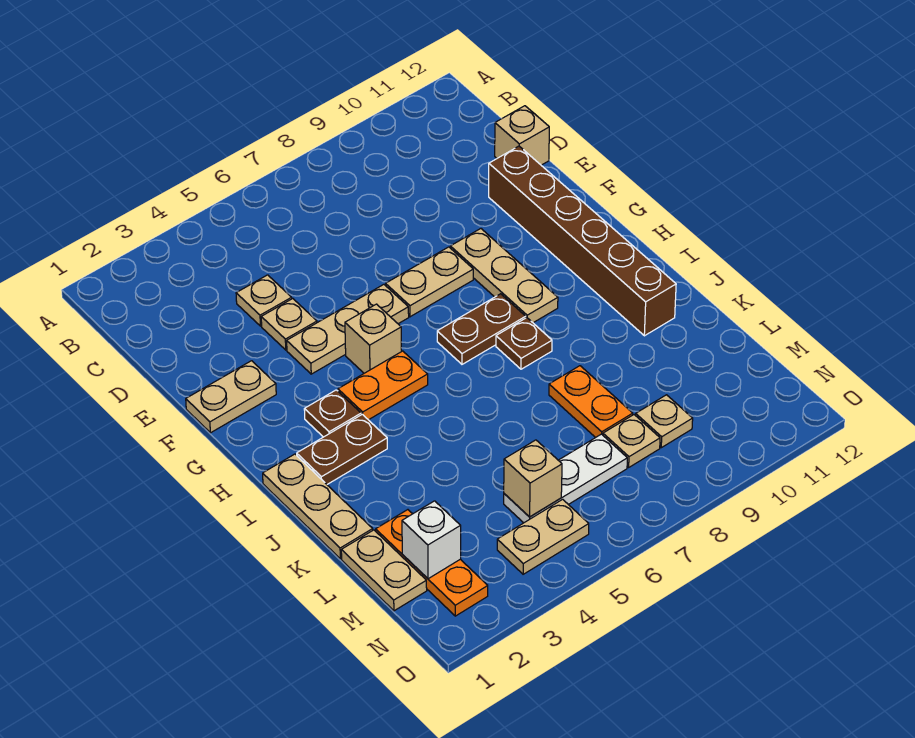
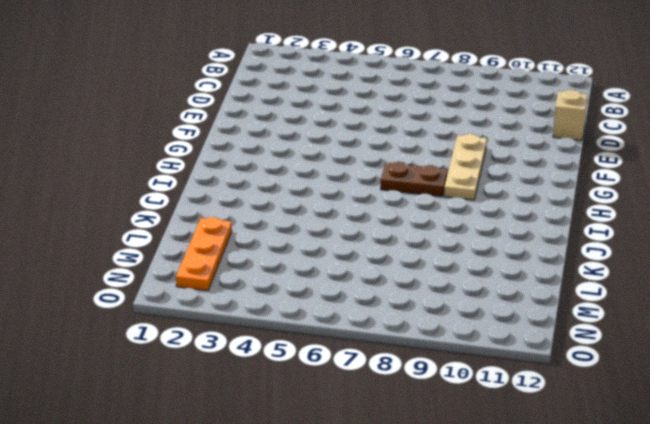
none -> tan plate D4 level 1
none -> tan plate E4 level 1
none -> brown brick E11:J11 level 1

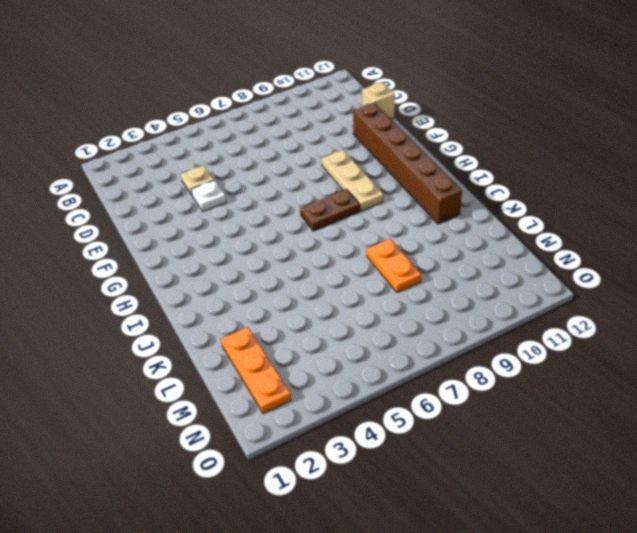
white plate E4 level 1 -> tan plate E4 level 1
none -> tan plate F1:F2 level 1
none -> tan plate F4:F6 level 1
none -> tan plate F7:F8 level 1

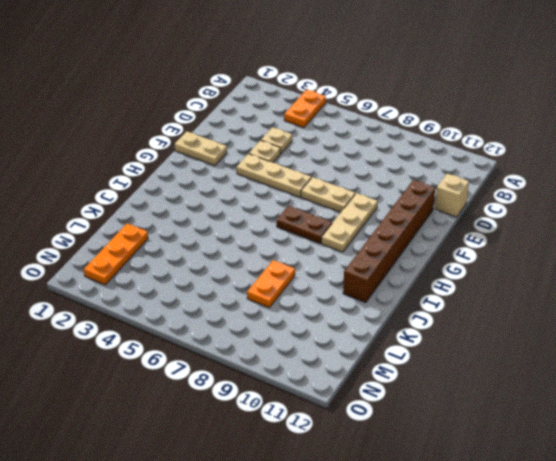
orange plate A4:B4 level 1 -> orange plate H4:H5 level 1
none -> tan brick G5 level 1
none -> brown plate H3 level 1
none -> tan plate I1:K1 level 1

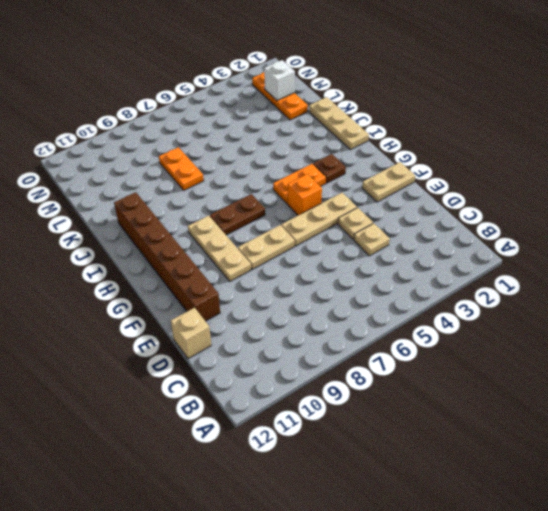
orange brick G5 level 1 -> tan brick G5 level 1
none -> brown plate I2:I3 level 1
none -> brown plate I8 level 1
none -> tan plate L1:M1 level 1

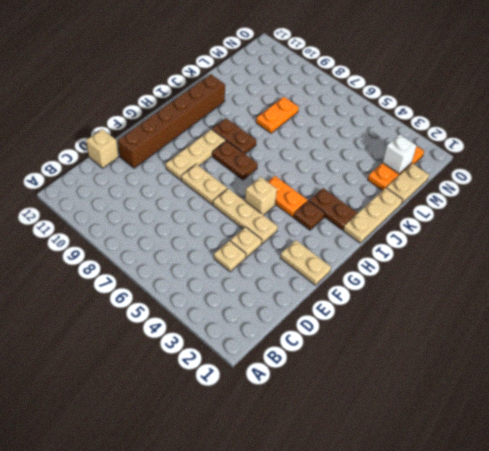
brown plate I8:I9 level 1 -> brown plate I8 level 1
none -> white plate M5:M7 level 1
none -> tan plate M8 level 1
none -> tan plate M9 level 1

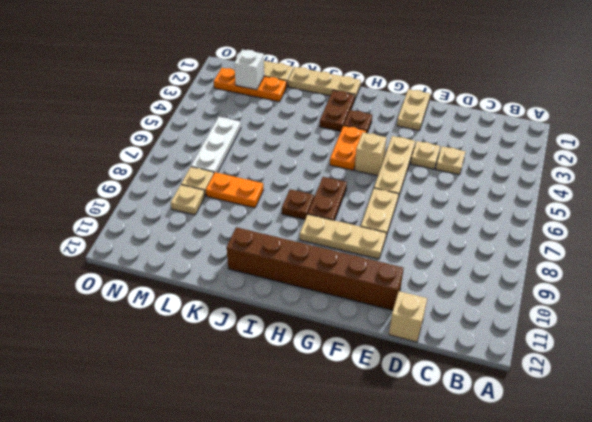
none -> tan plate N4:N5 level 1
none -> tan brick M5 level 2

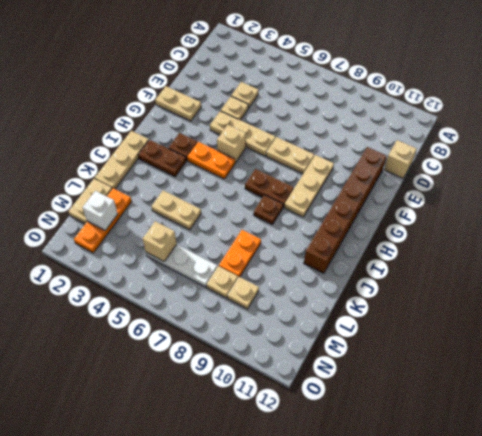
tan plate K4:K5 level 1 -> tan plate N4:N5 level 1

